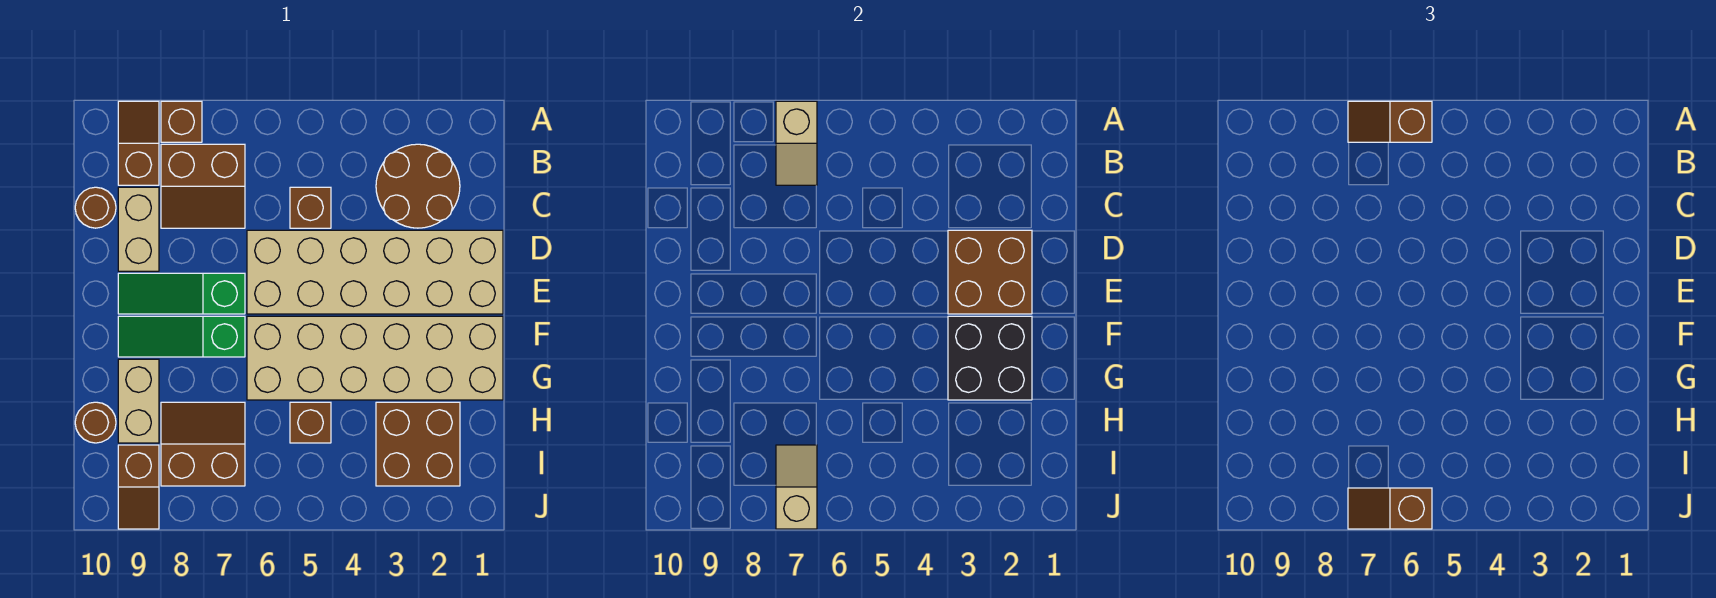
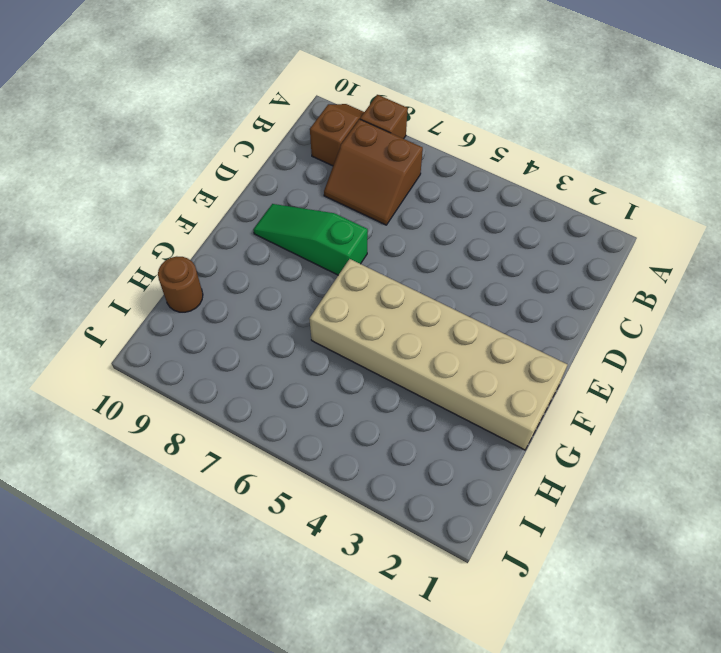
none -> brown round brick B2:C3 level 1
none -> brown brick C5 level 1
none -> tan brick C9:D9 level 1

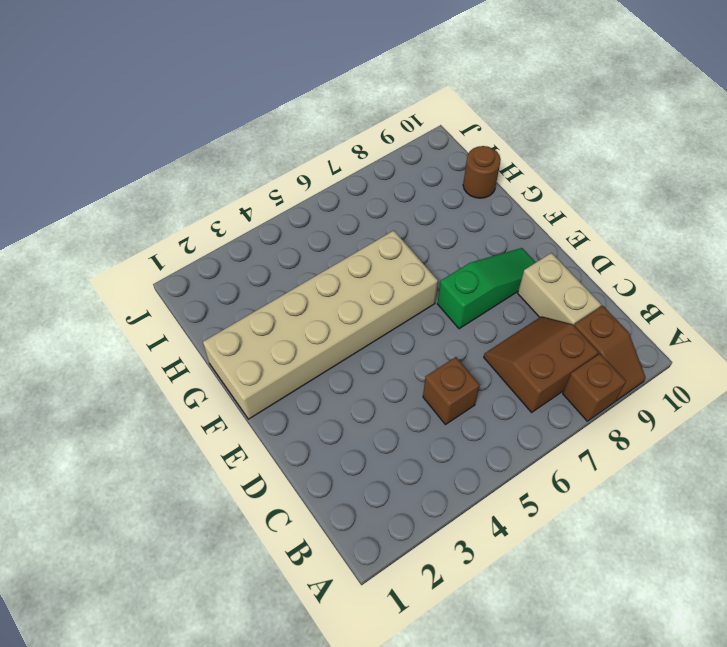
none -> brown round brick B2:C3 level 1
none -> brown round brick C10 level 1
none -> tan brick D1:E6 level 1

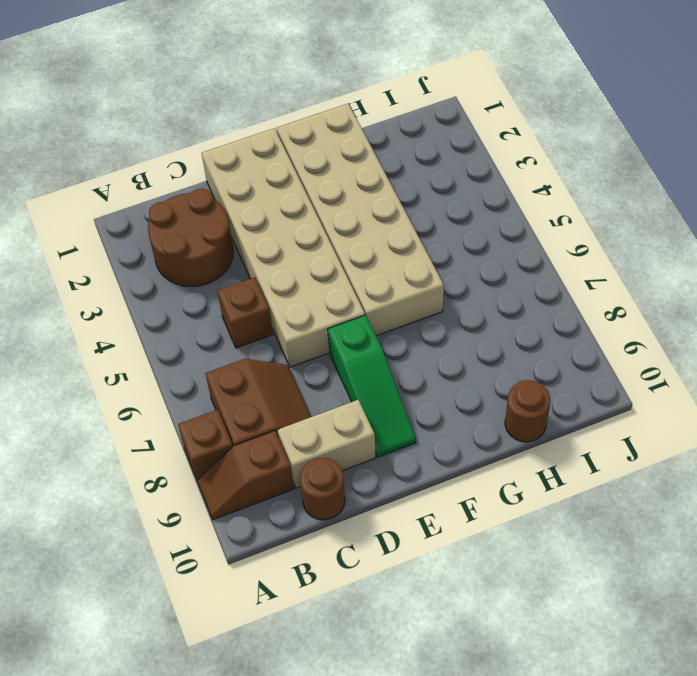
none -> green slope F7:F9 level 1 top 7
none -> tan brick G9:H9 level 1
none -> brown brick H2:I3 level 1

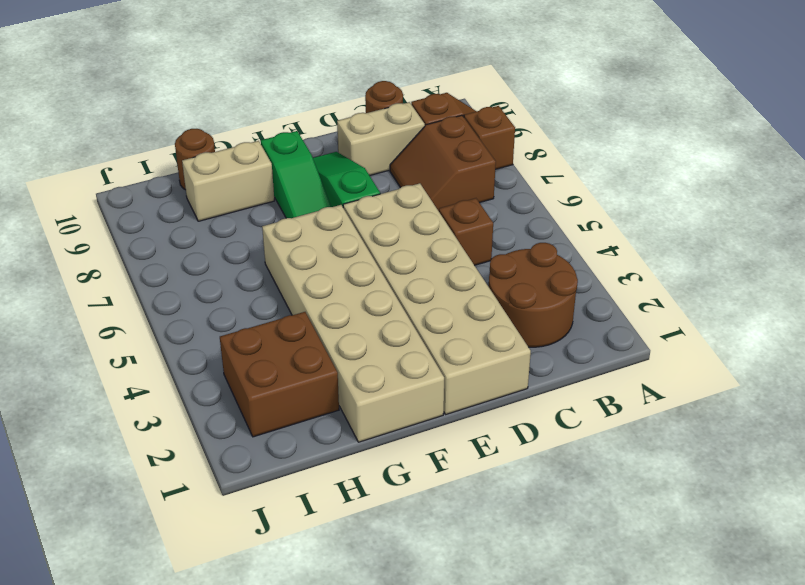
green slope F7:F9 level 1 top 9 -> green slope F7:F9 level 1 top 7
none -> brown brick H5 level 1
none -> brown slope H7:I8 level 1 top I
none -> brown slope I9:J9 level 1 top I

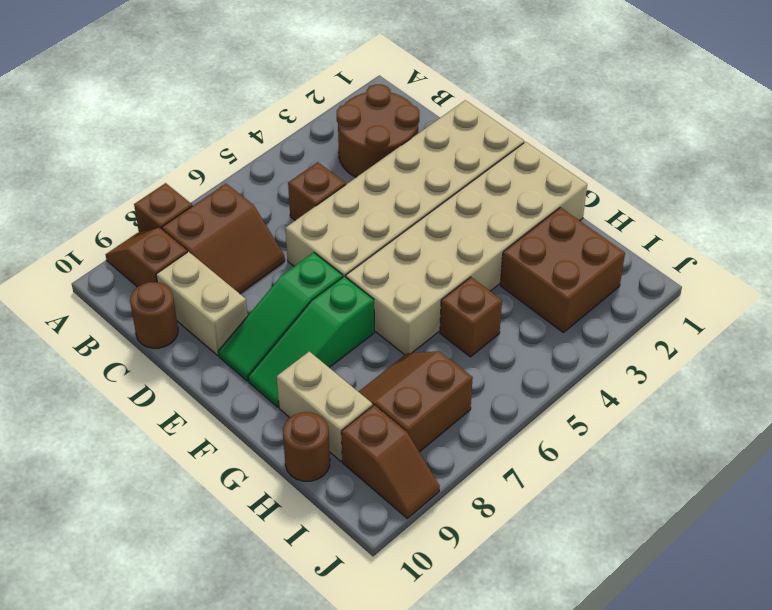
none -> tan slope A7:B7 level 2 top A
none -> brown brick D2:E3 level 2
none -> black brick F2:G3 level 2

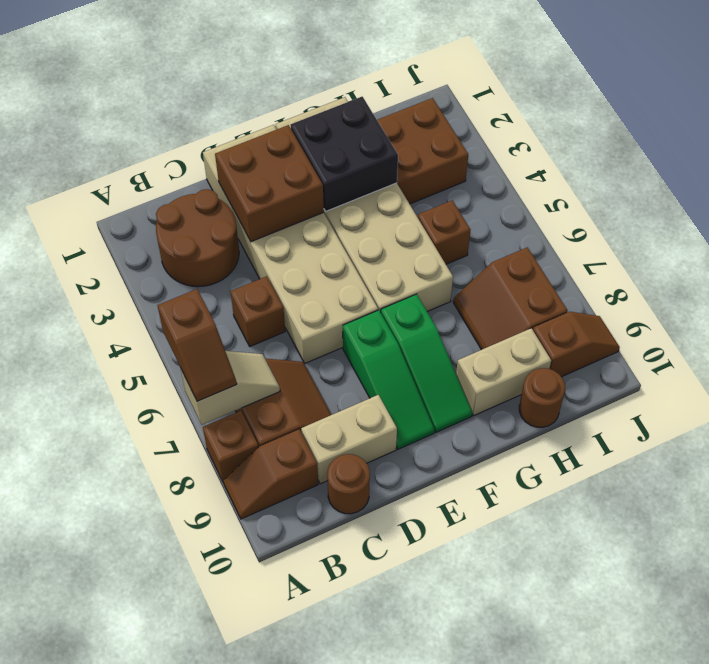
none -> tan slope I7:J7 level 2 top J
none -> brown slope J6:J7 level 3 top 6

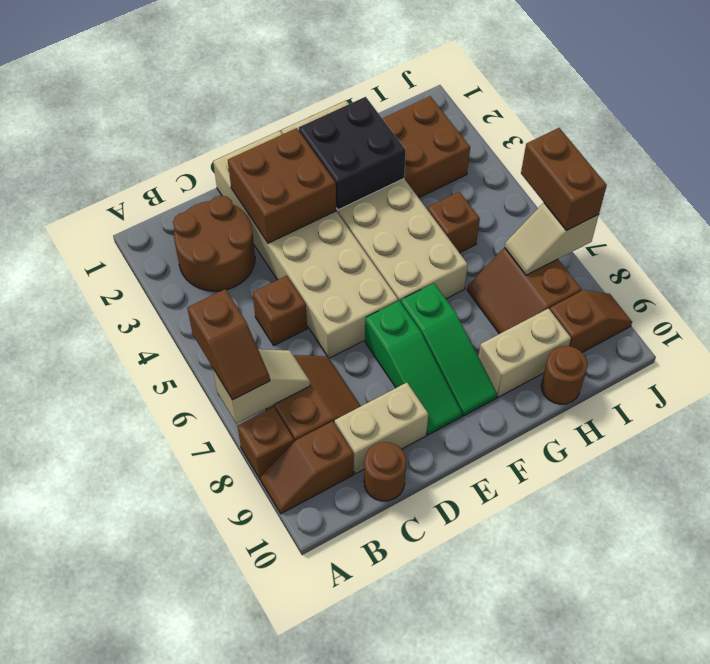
brown brick J6:J7 level 3 -> brown slope J6:J7 level 3 top 6

